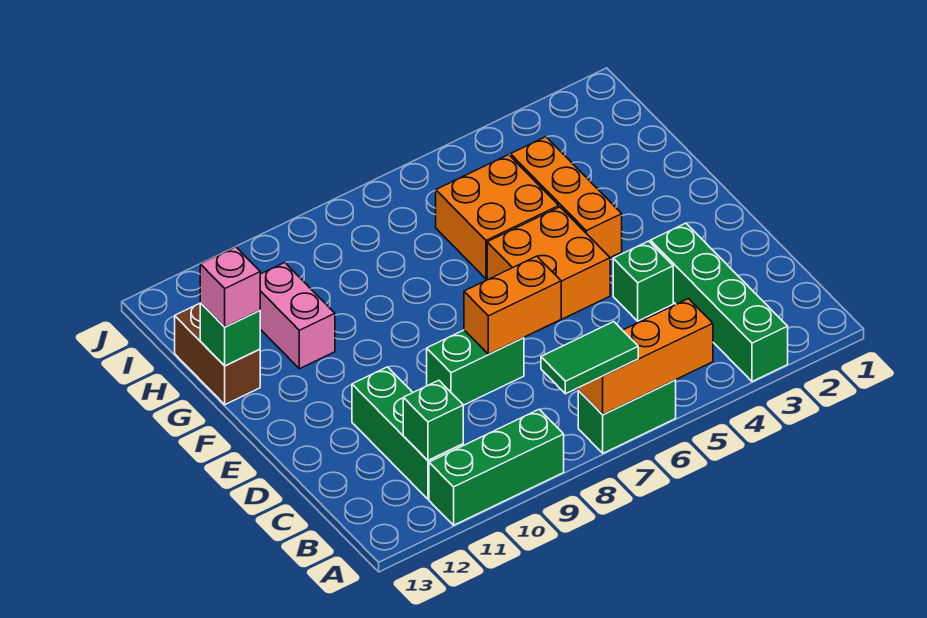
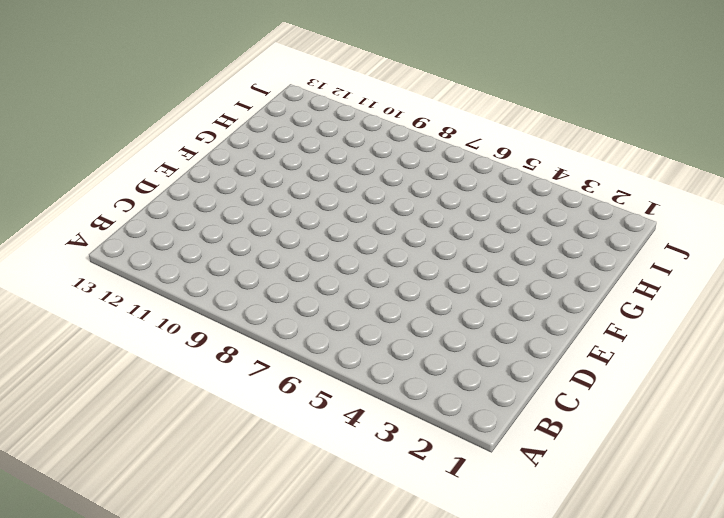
none -> green brick A3:D3 level 1
none -> green brick A6:A7 level 1
none -> green brick A9:A11 level 1

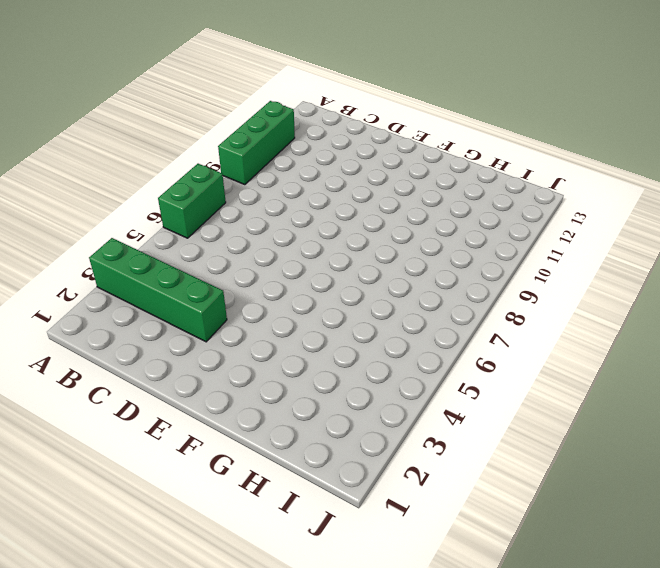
none -> green brick B11:D11 level 1
none -> green brick D4 level 1
none -> green brick D8:D9 level 1

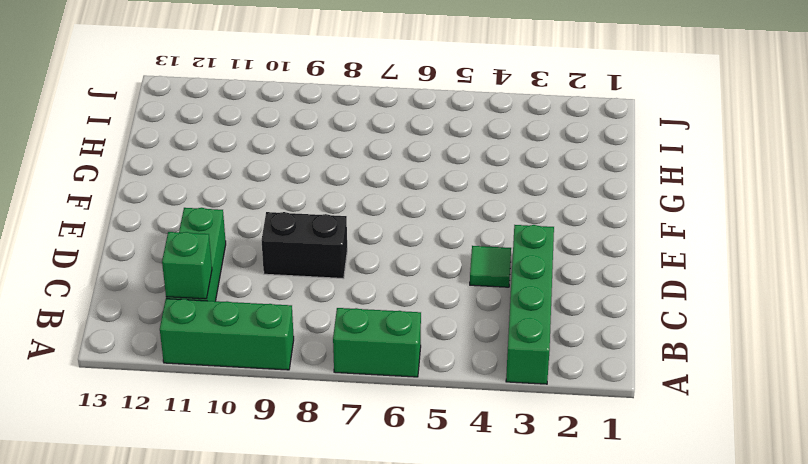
green tile D4 level 1 -> green brick D4 level 1
black brick D8:D9 level 1 -> green brick D8:D9 level 1
none -> orange brick E5:F6 level 1
none -> orange brick F4:H4 level 1
none -> orange brick G5:H6 level 1

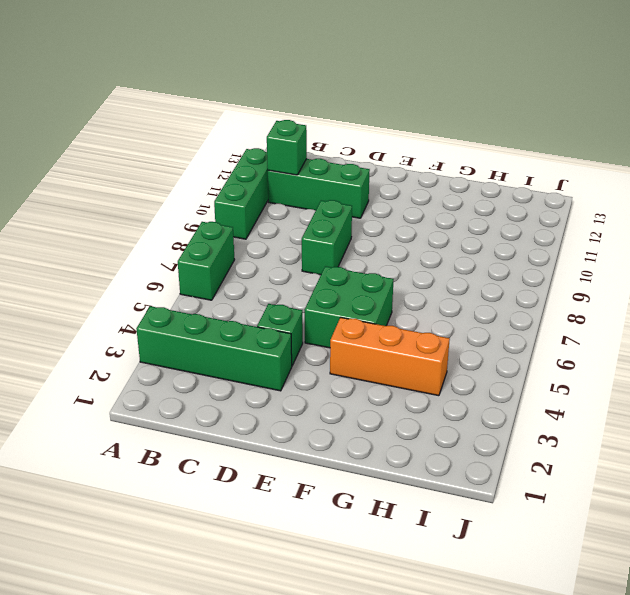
green brick E5:F6 level 1 -> orange brick E5:F6 level 1
none -> orange brick G5:H6 level 1
none -> pink brick G11:H11 level 1
none -> brown brick G13:H13 level 1

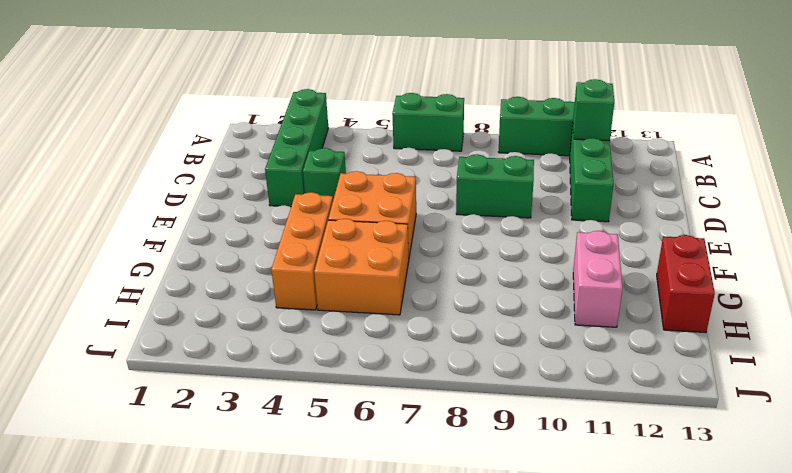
red brick G13:H13 level 1 -> brown brick G13:H13 level 1
none -> orange brick A5:A7 level 2
none -> orange brick D7:D8 level 2
none -> green brick G13 level 2

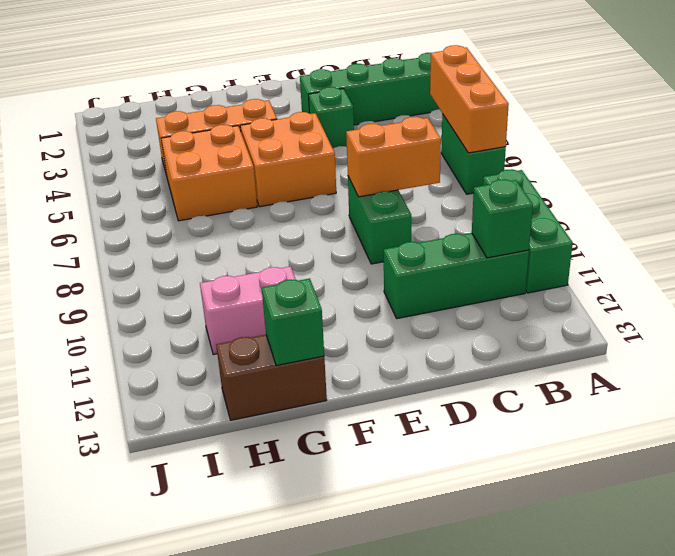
orange brick C8:D8 level 2 -> orange brick D7:D8 level 2
none -> green tile A7:A8 level 3
none -> pink brick G13 level 3

